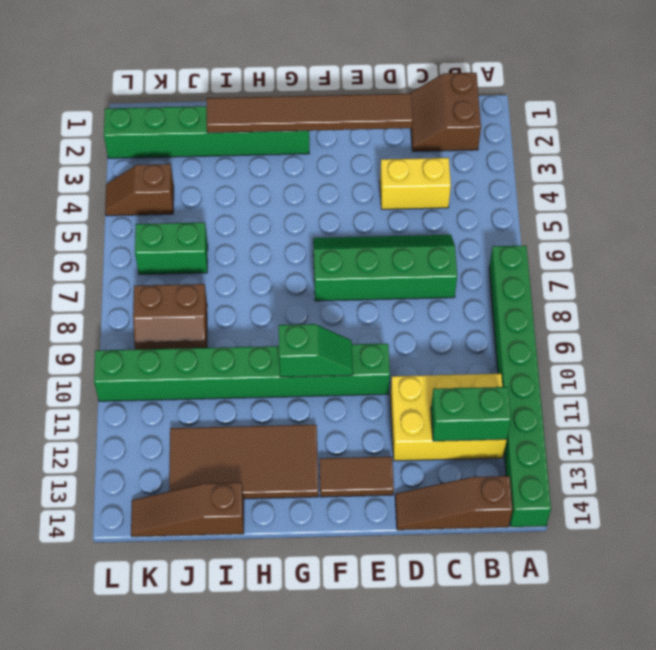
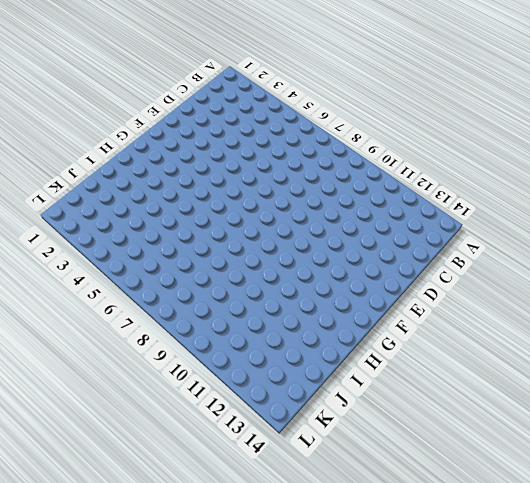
none -> green brick A7:A14 level 1
none -> brown slope B1:C2 level 1 top B
none -> yellow brick B11:D12 level 1

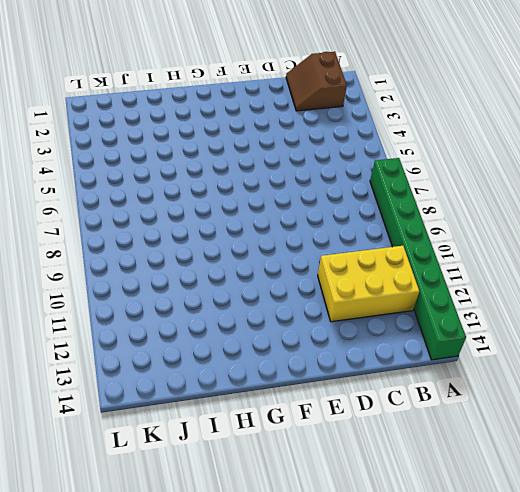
none -> brown slope B14:D14 level 1 top B
none -> yellow brick C4:D4 level 1
none -> green slope C6:F7 level 1 top 7

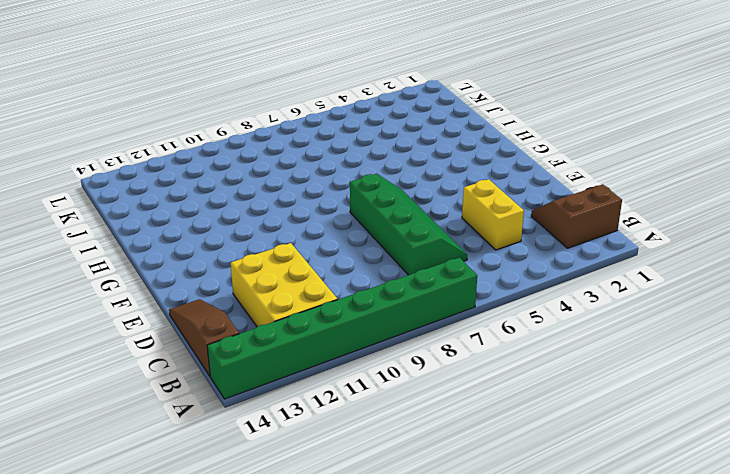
none -> green brick E10:L10 level 1
none -> brown tile E13:F13 level 1
none -> green brick G2:L2 level 1

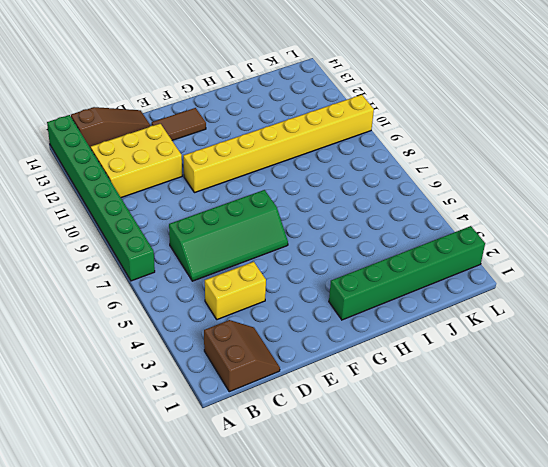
yellow brick E10:L10 level 1 -> green brick E10:L10 level 1
none -> brown tile G12:J13 level 1
none -> brown slope I14:K14 level 1 top I
none -> green brick J6:K6 level 1

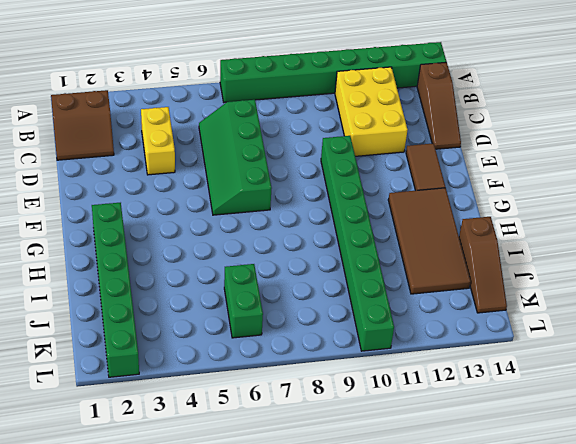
none -> brown slope J8:K9 level 1 top 8
none -> brown slope K4:L4 level 1 top K
none -> green brick B12:C12 level 2

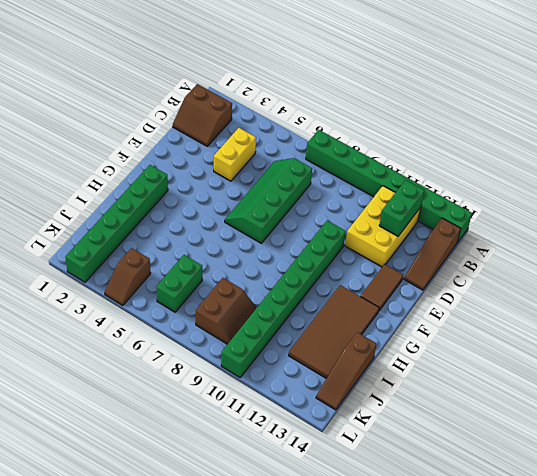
none -> brown tile D2:I2 level 2
none -> green slope F10:G10 level 2 top G

